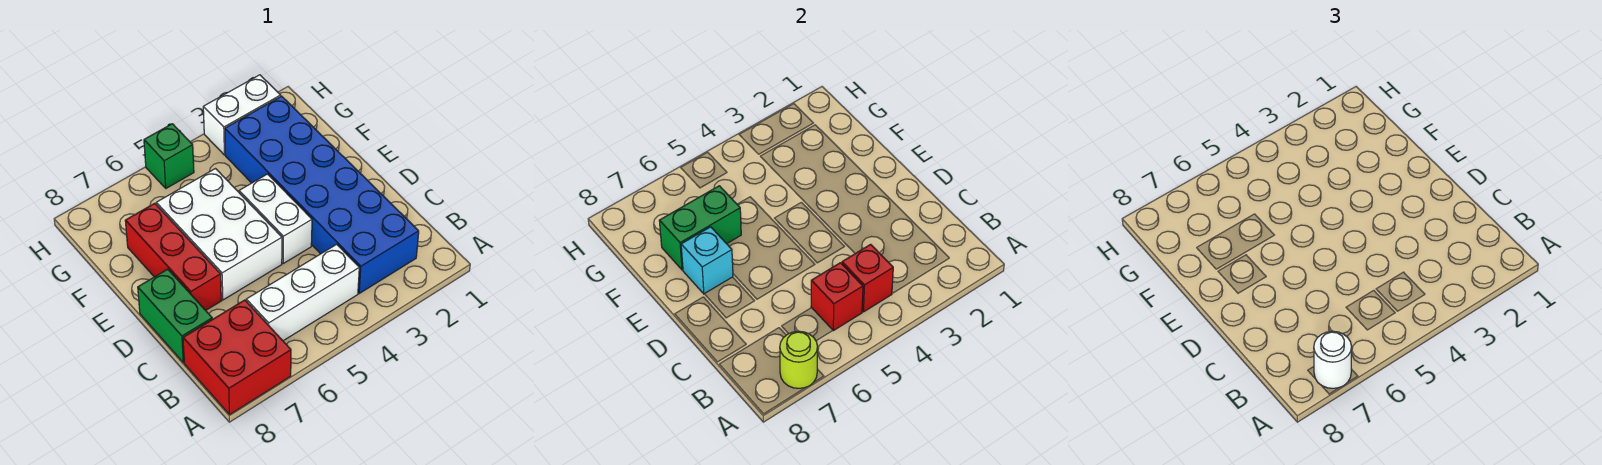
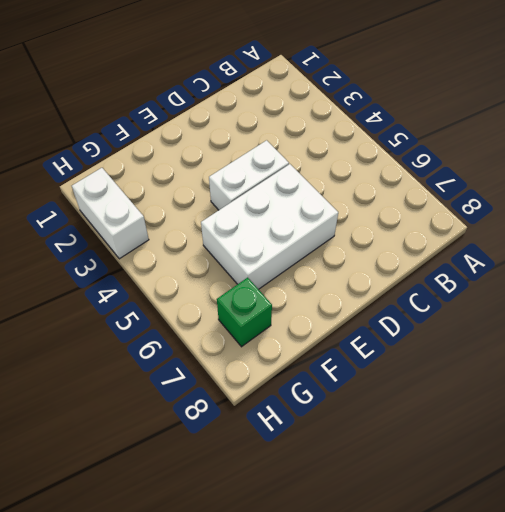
green brick G7 level 1 -> green brick H5 level 1
none -> red brick A7:B8 level 1
none -> blue brick B2:G3 level 1
none -> white brick B4:B6 level 1

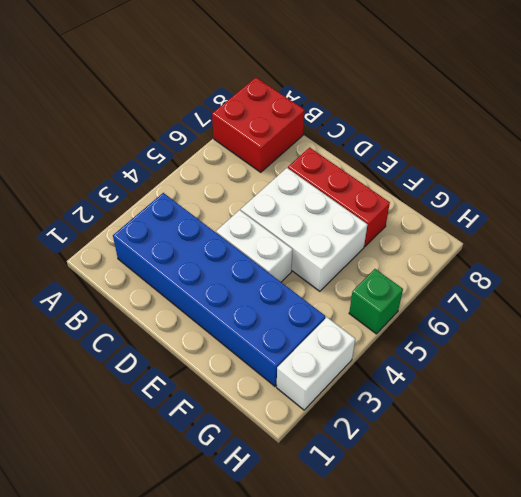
none -> white brick B4:B6 level 1
none -> green brick C8:D8 level 1
none -> lime round brick A7 level 2

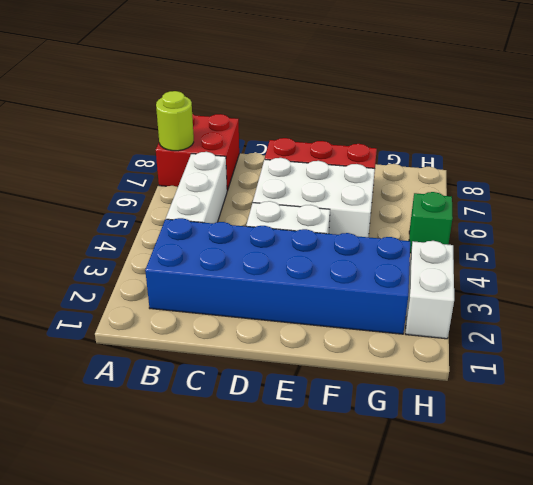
none -> green brick C8:D8 level 1
none -> red brick B4 level 2
none -> red brick B5 level 2

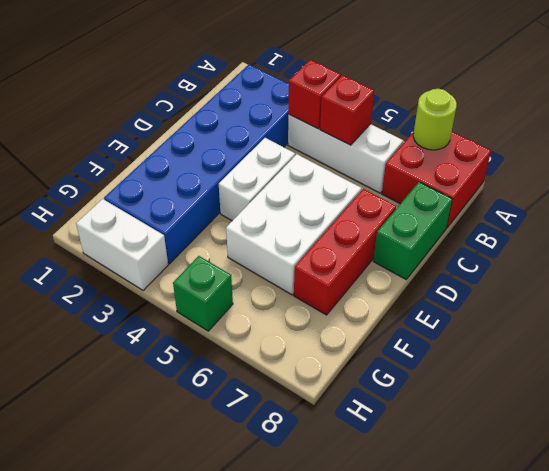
none -> cyan brick E7 level 2
none -> green brick F6:F7 level 2
none -> white round brick A7 level 3

